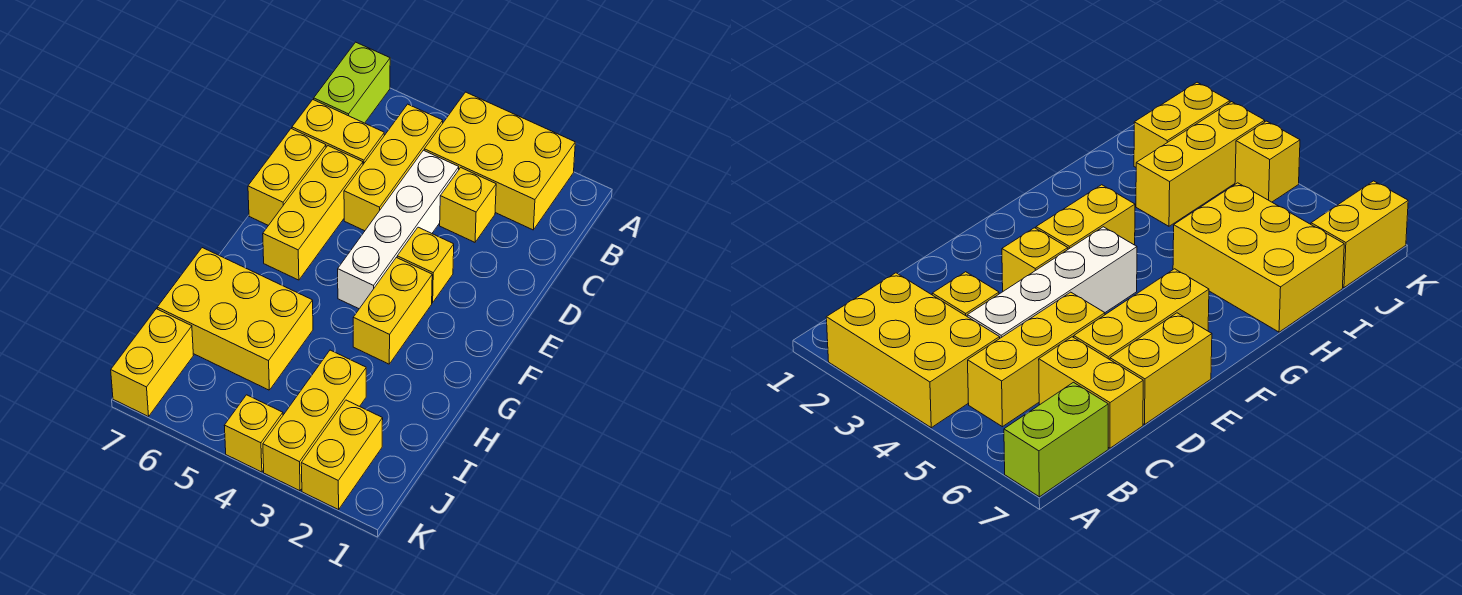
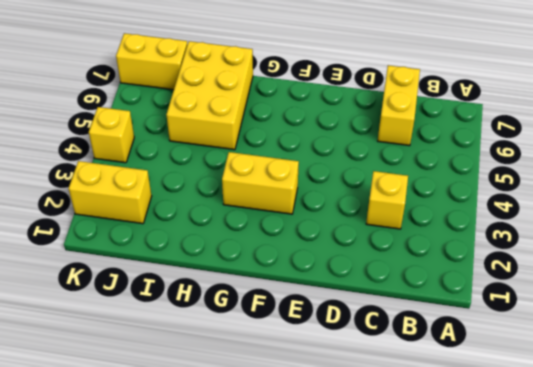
none -> yellow brick A2:B4 level 1
none -> lime brick A7:B7 level 1
none -> yellow brick B5:D5 level 1

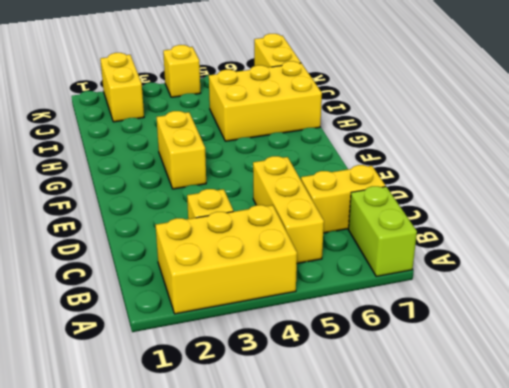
none -> white brick C4:F4 level 1
none -> yellow brick D6:F6 level 1
none -> yellow brick D7:E7 level 1

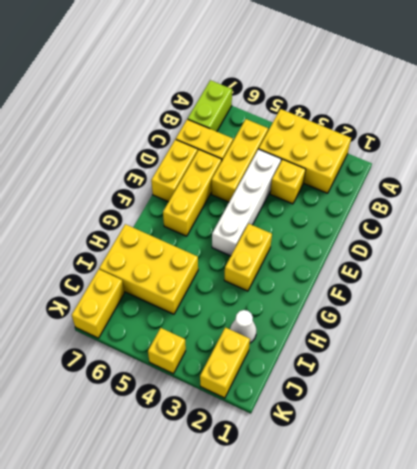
white cone I2 level 1 -> none
none -> yellow brick E3 level 1
none -> yellow brick I3:K3 level 1

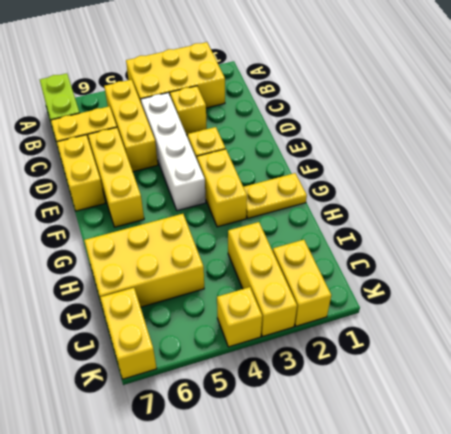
yellow plate G1:G2 level 1 -> none

